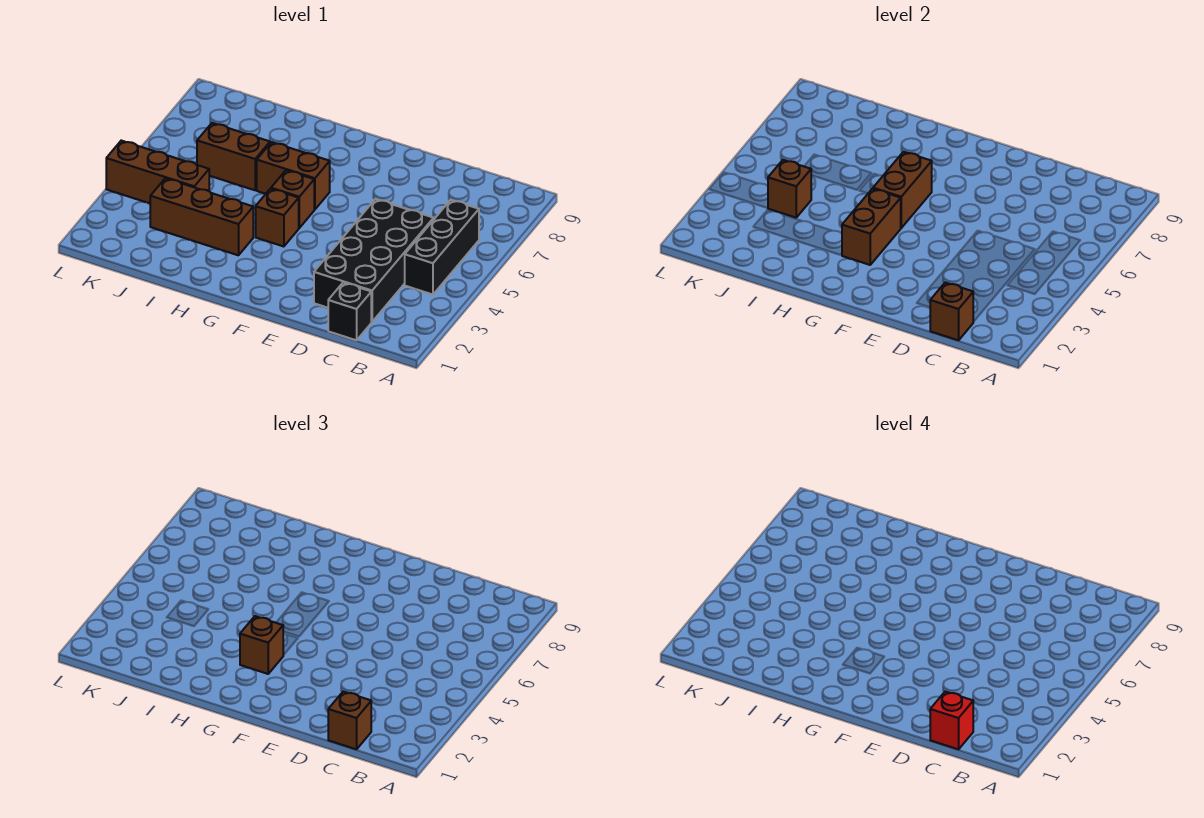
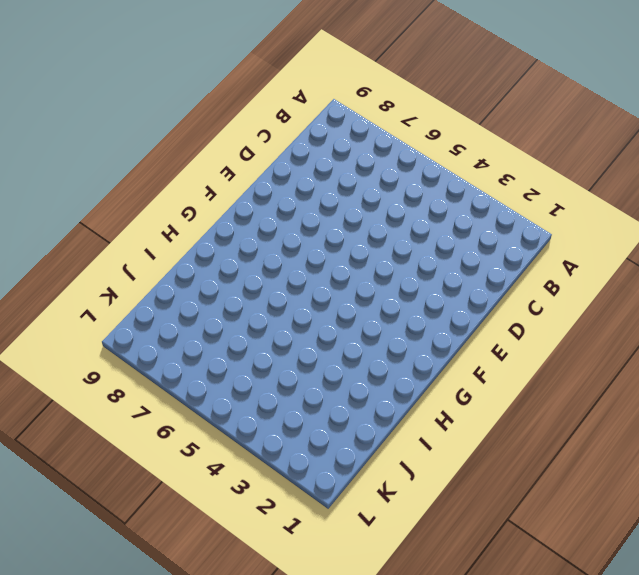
none -> black brick B4:B6 level 1
none -> black brick C1 level 1
none -> black brick C2:D5 level 1

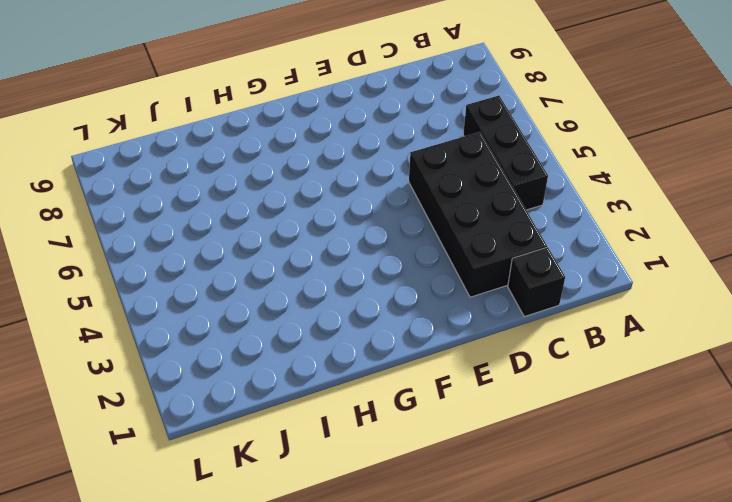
none -> brown brick G4 level 1
none -> brown brick G5 level 1
none -> brown brick G6:H6 level 1

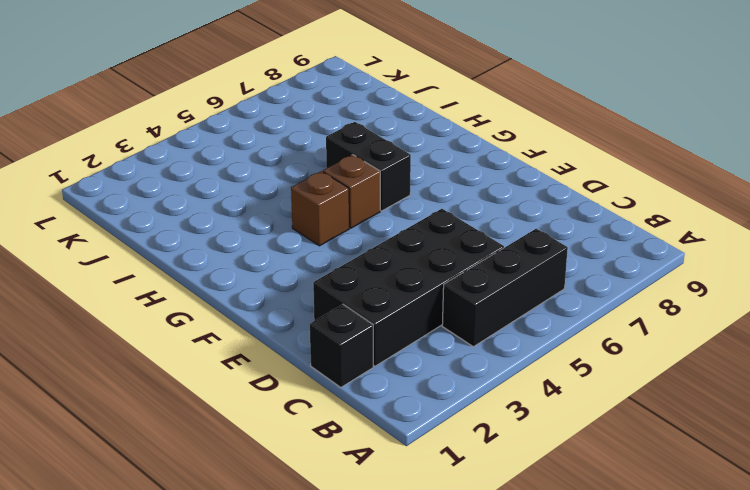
black brick G6:H6 level 1 -> brown brick G6:H6 level 1
none -> brown brick H3:J3 level 1
none -> brown brick I6:J6 level 1
none -> brown brick J4:L4 level 1

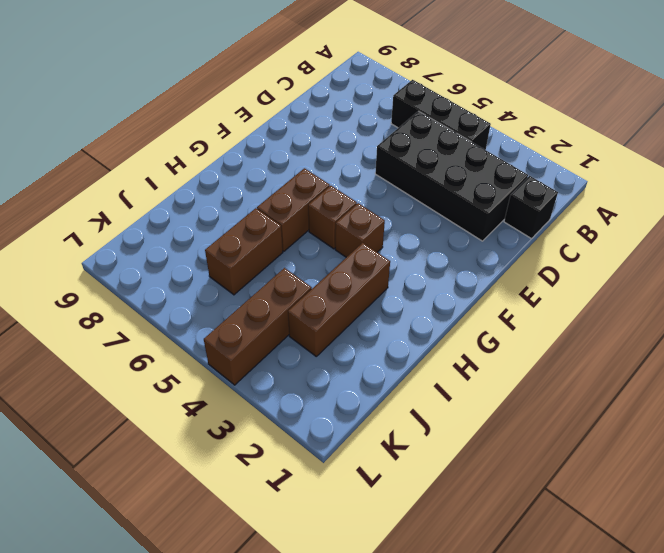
none -> brown brick C1 level 2
none -> brown brick G3:G4 level 2
none -> brown brick G5:G6 level 2

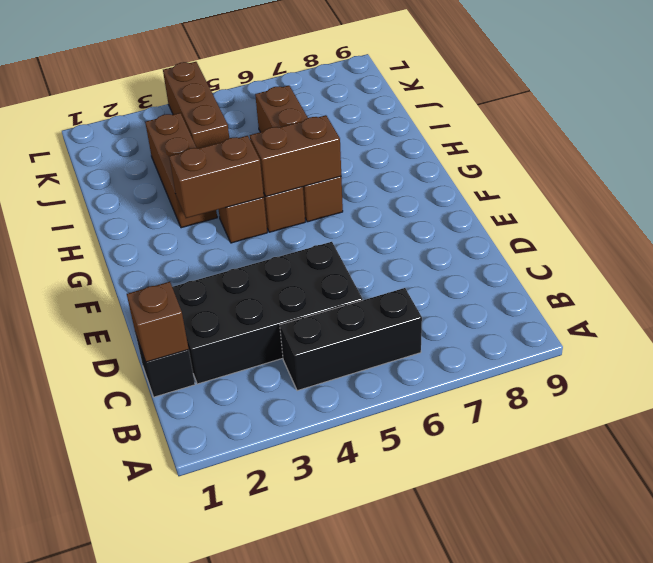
none -> brown brick J4 level 2
none -> brown brick C1 level 3
none -> brown brick G3 level 3

